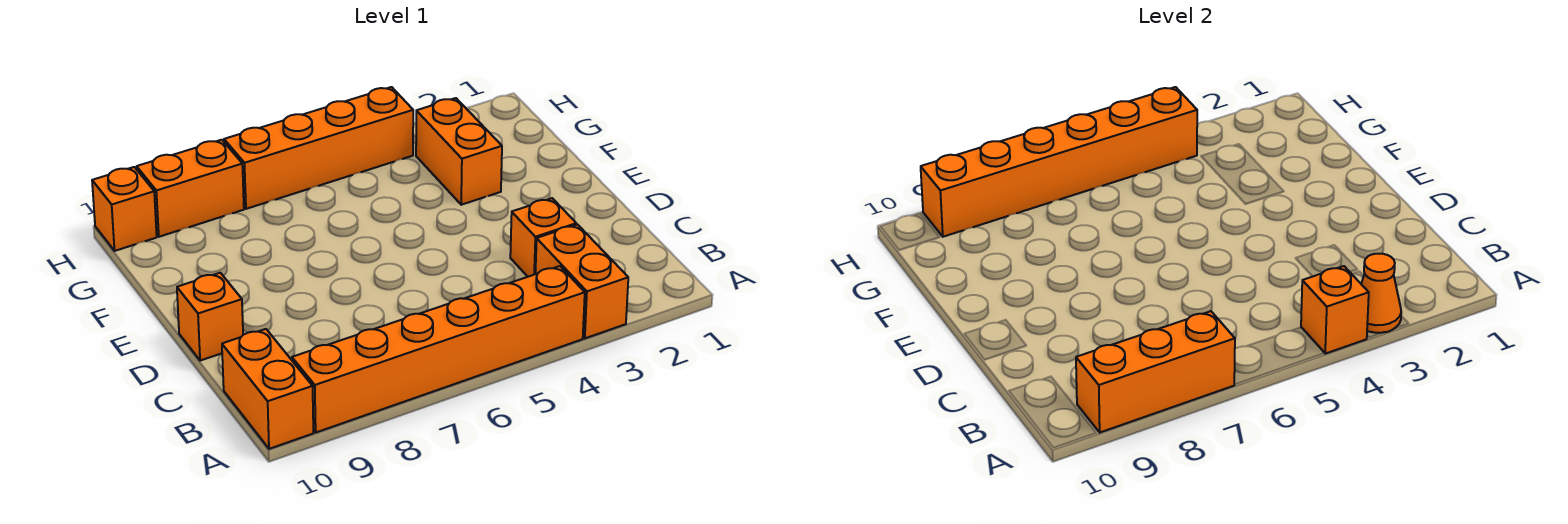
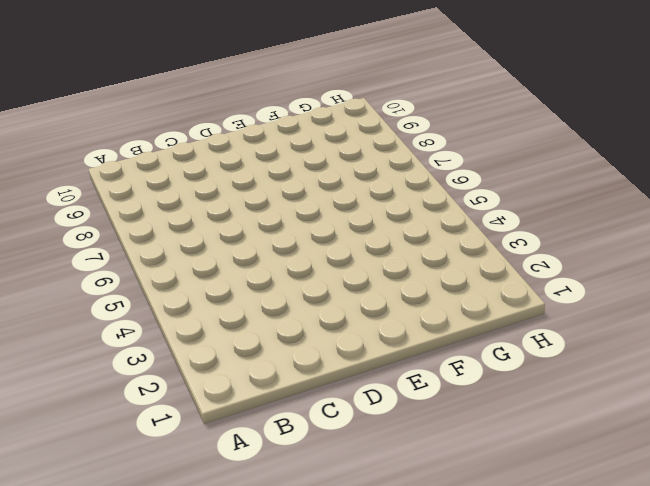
none -> orange brick A3:B3 level 1
none -> orange brick A4:A9 level 1
none -> orange brick A10:B10 level 1

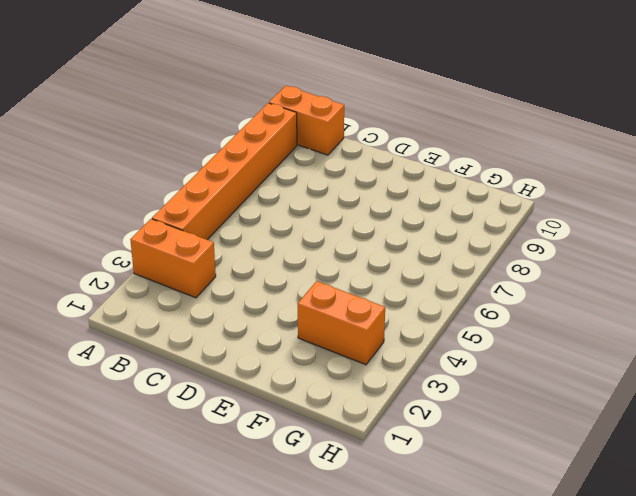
none -> orange brick C3 level 1
none -> orange brick D10 level 1
none -> orange brick H4:H7 level 1

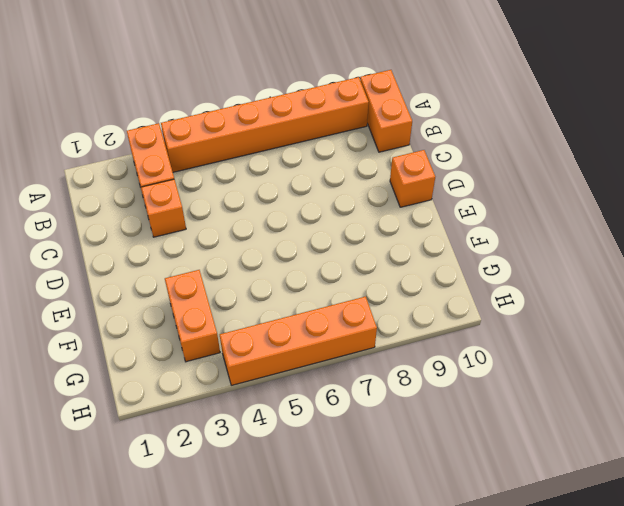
none -> orange brick H8:H9 level 1
none -> orange brick H10 level 1
none -> orange cone A3 level 2

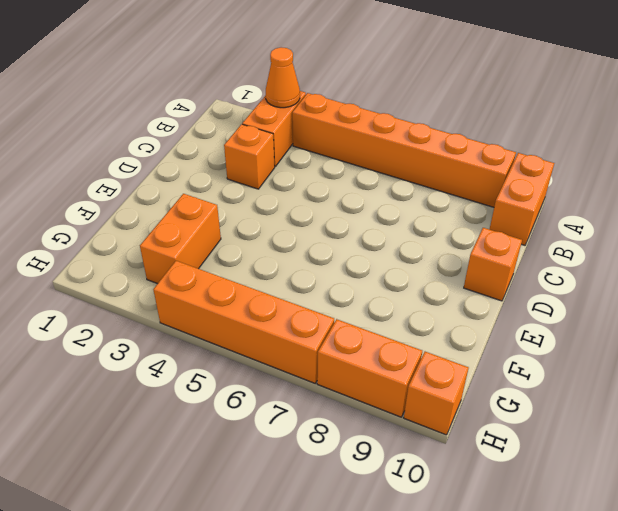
none -> orange brick A4 level 2
none -> orange brick A7:A9 level 2
none -> orange brick H4:H9 level 2

